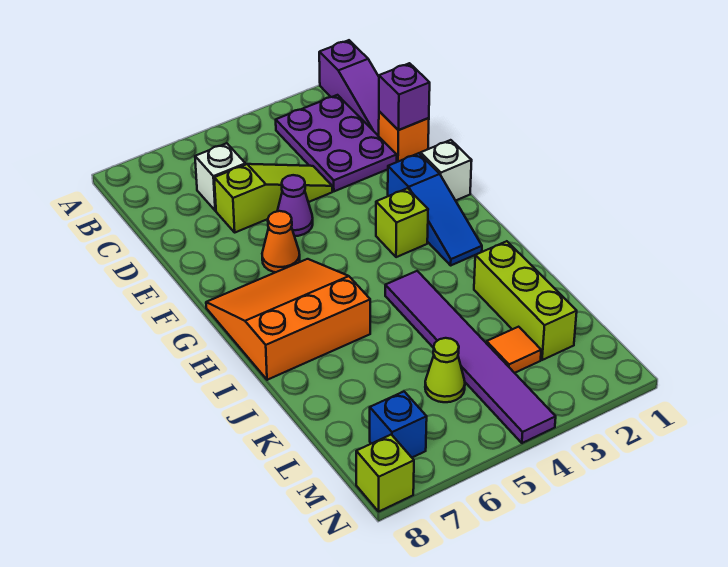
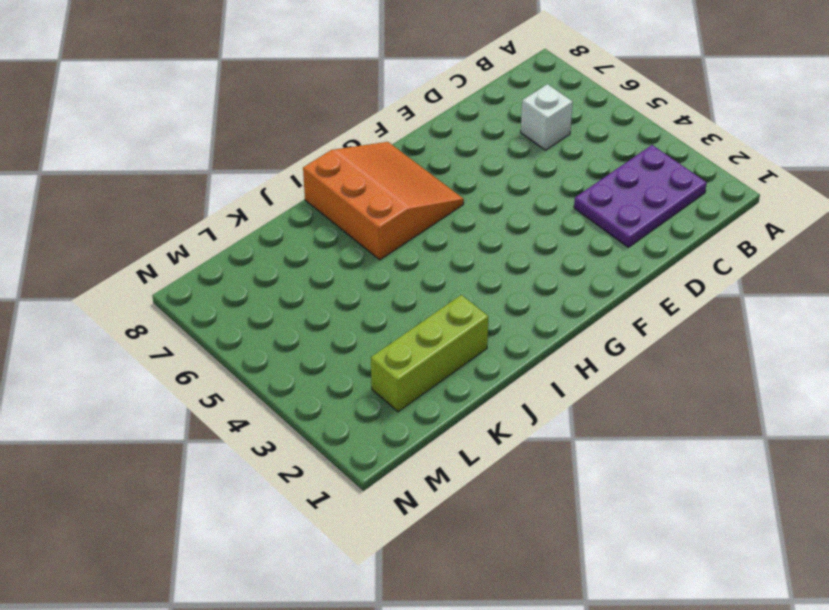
none -> purple slope A1:C1 level 1 top A
none -> orange brick D1 level 1
none -> lime slope D4:D6 level 1 top 6

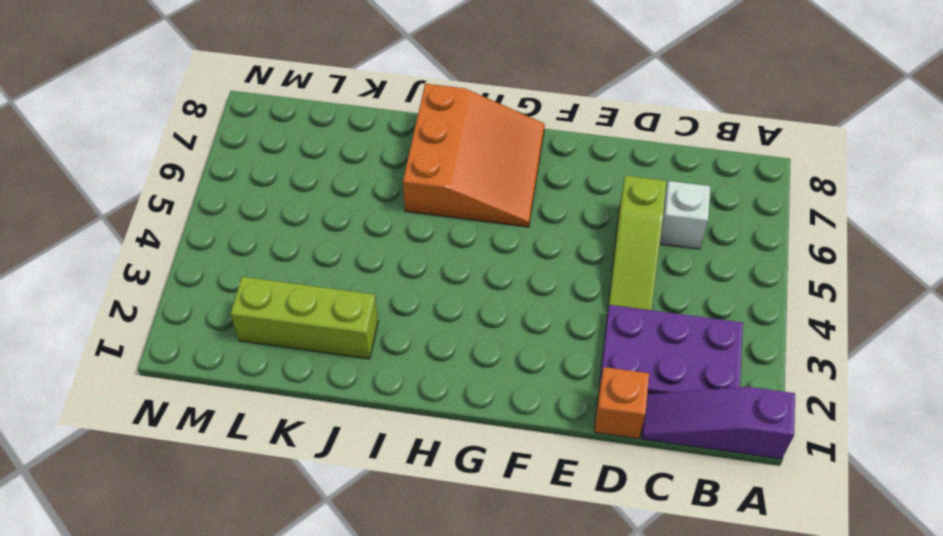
none -> purple cone E5 level 1
none -> white brick F1 level 1
none -> blue slope F2:H2 level 1 top F

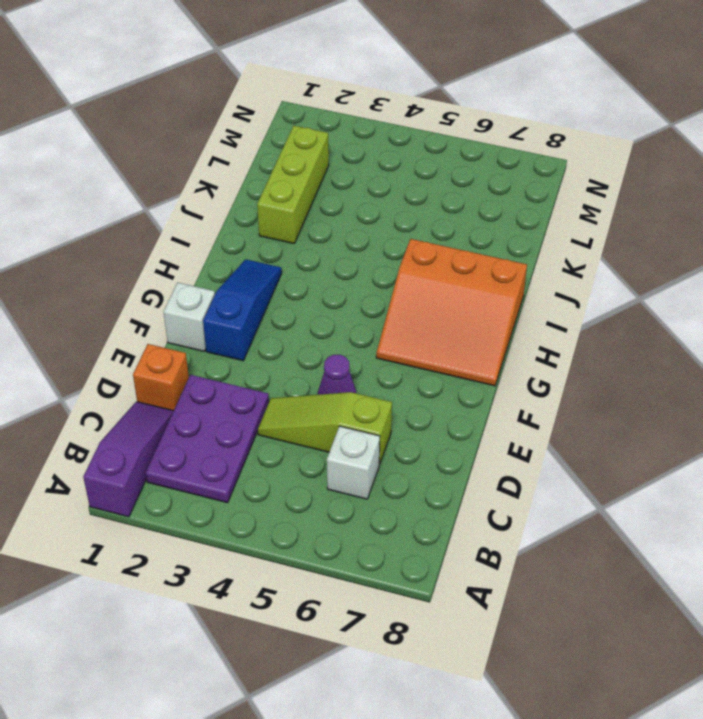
none -> orange cone F6 level 1
none -> lime brick G3 level 1
none -> purple tile I4:N4 level 1

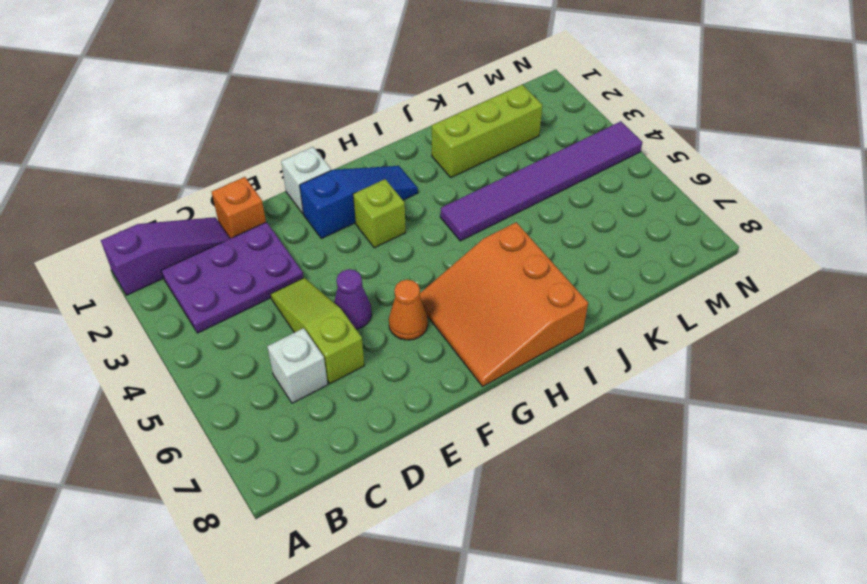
none -> orange tile L3 level 1
none -> lime cone L5 level 1
none -> blue brick M7 level 1

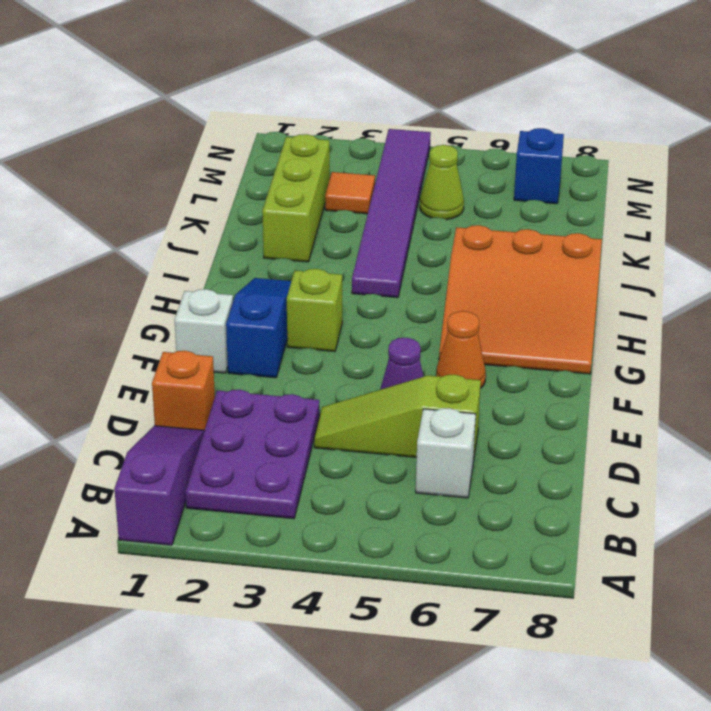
none -> lime brick N8 level 1
none -> purple brick D1 level 2

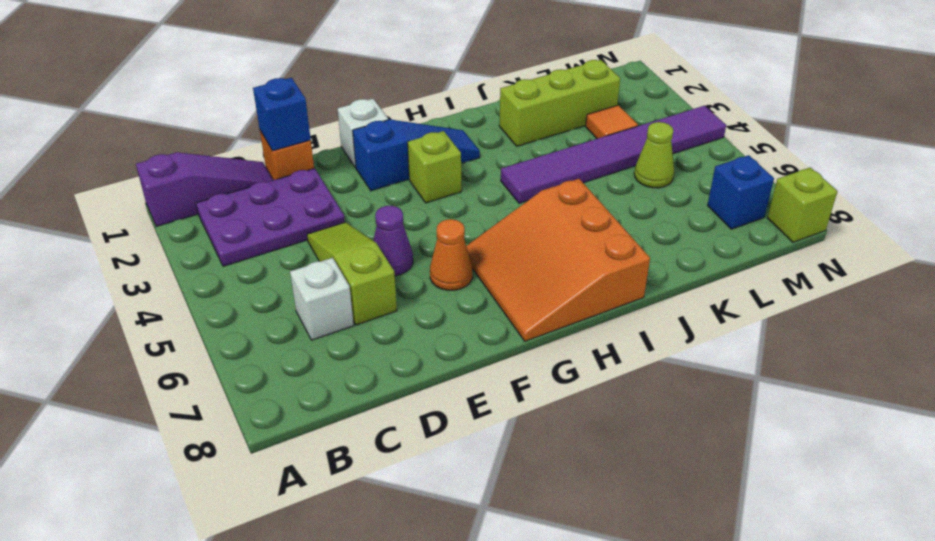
blue brick D1 level 2 -> purple brick D1 level 2

